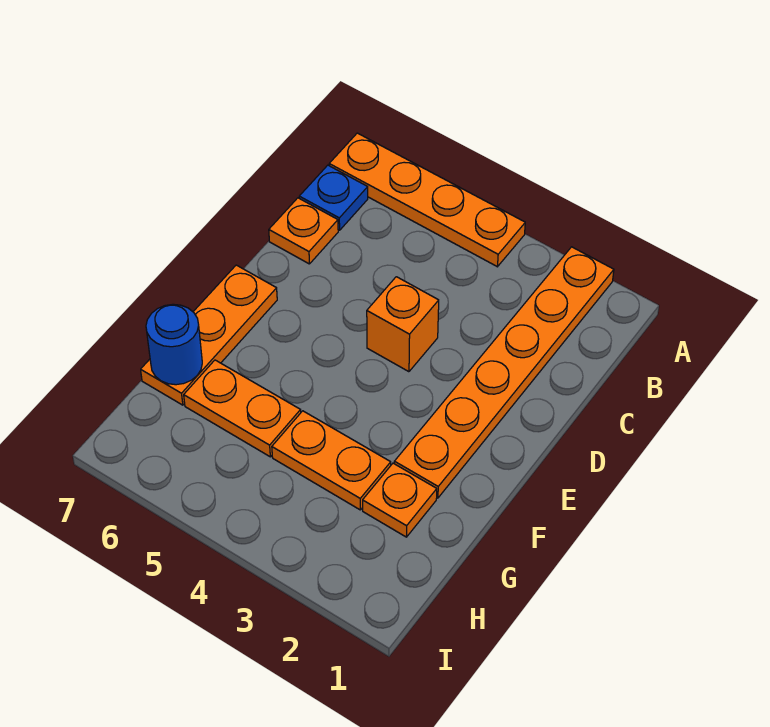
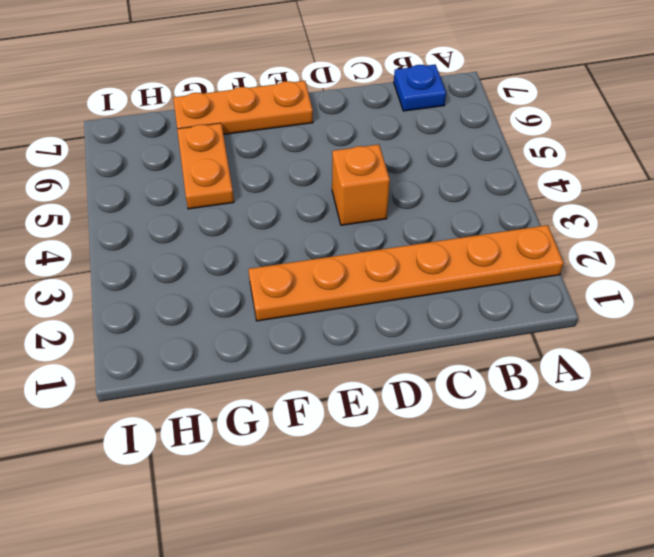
none -> orange plate A4:A7 level 1
none -> orange plate C7 level 1

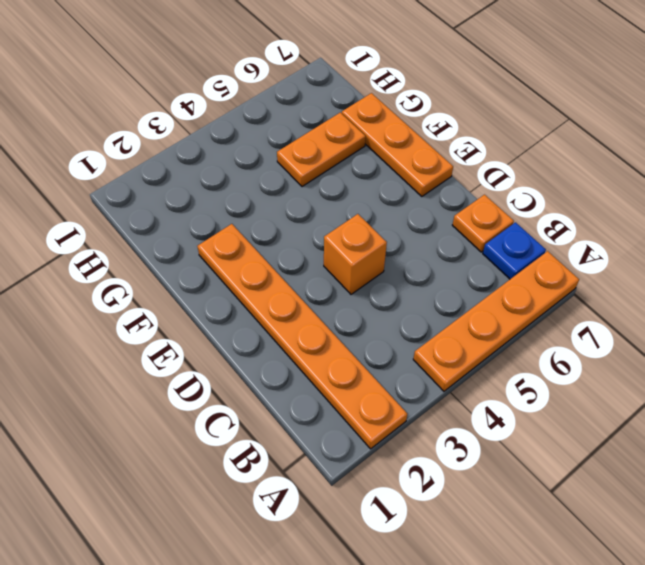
none -> orange plate G2 level 1
none -> orange plate G3:G4 level 1

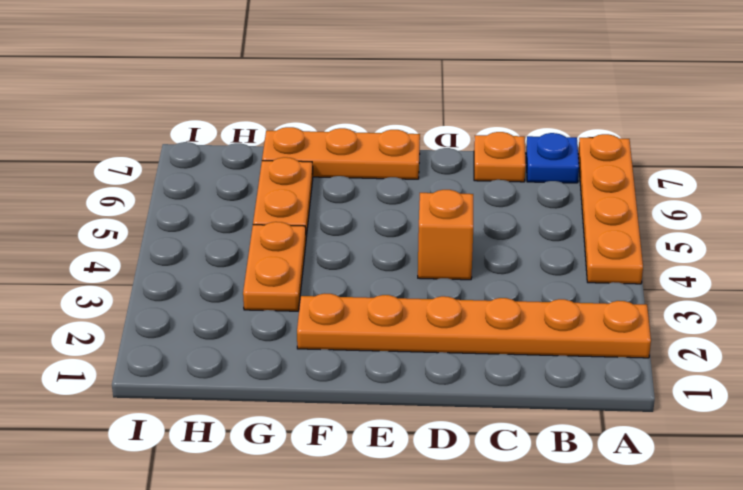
none -> orange plate G2 level 1
none -> blue round brick G7 level 2

